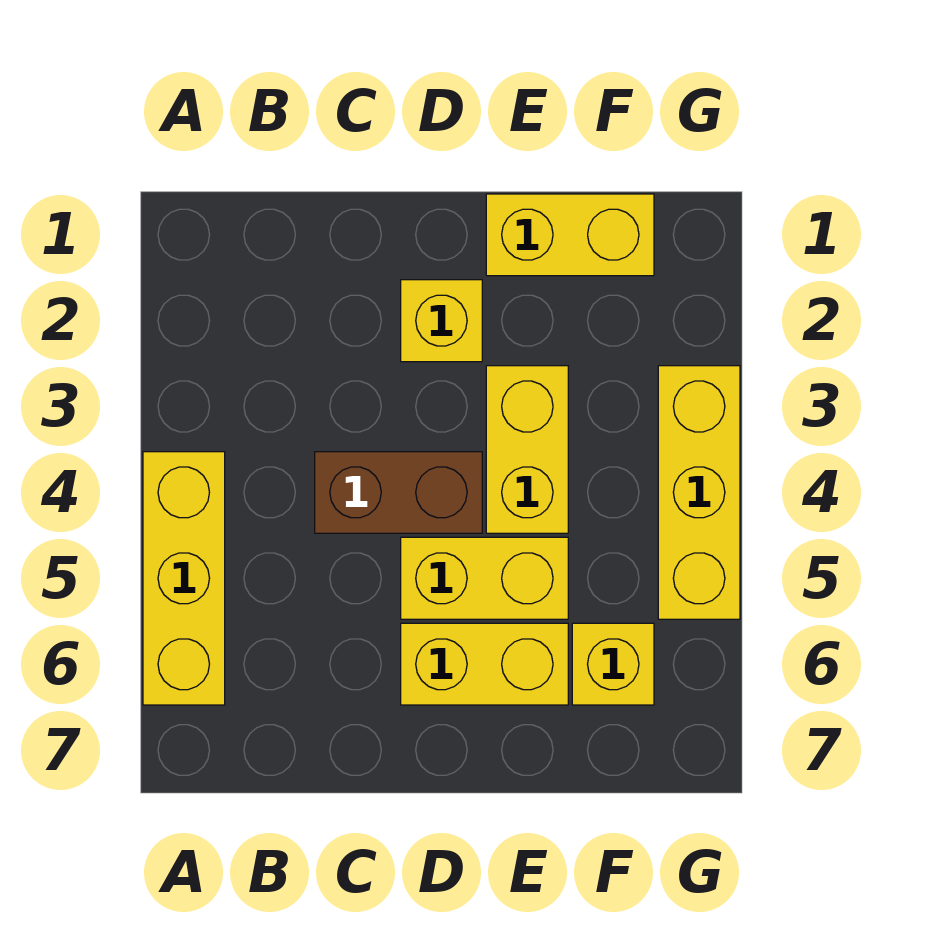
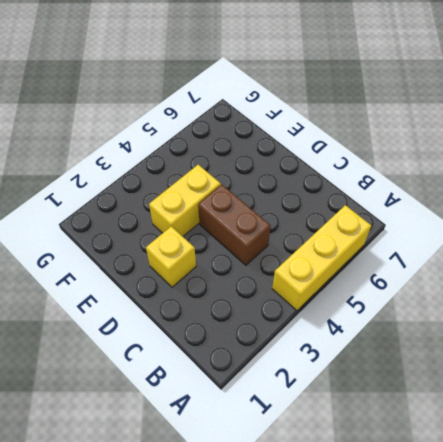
none -> yellow brick D5:E5 level 1
none -> yellow brick D6:E6 level 1

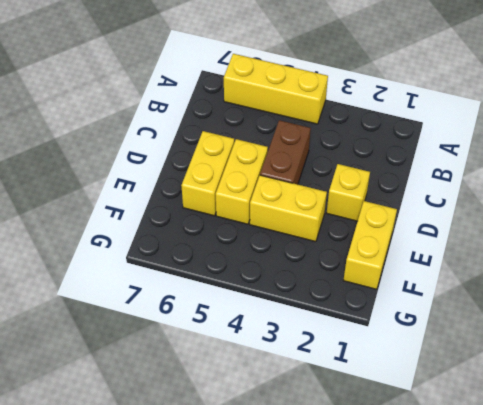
none -> yellow brick F6 level 1
none -> yellow brick G3:G5 level 1

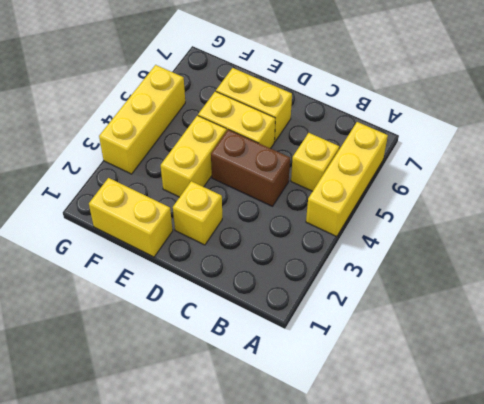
yellow brick B5 level 1 -> yellow brick F6 level 1

